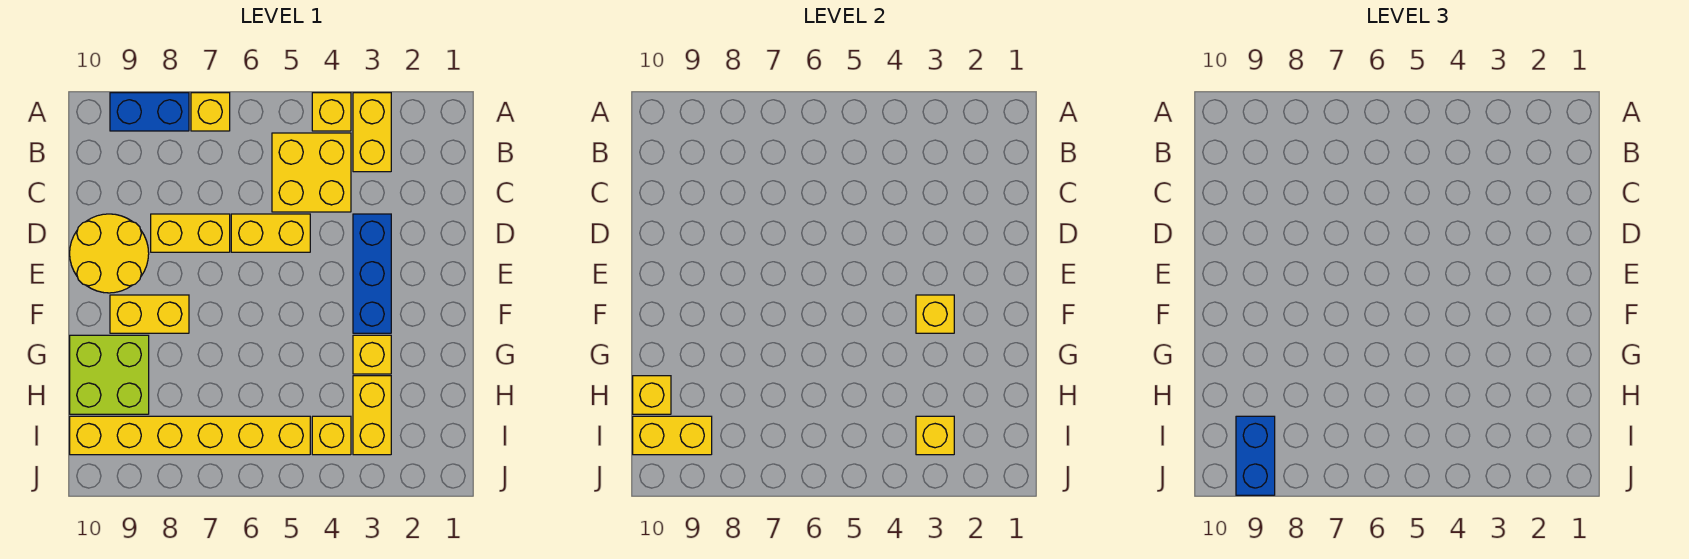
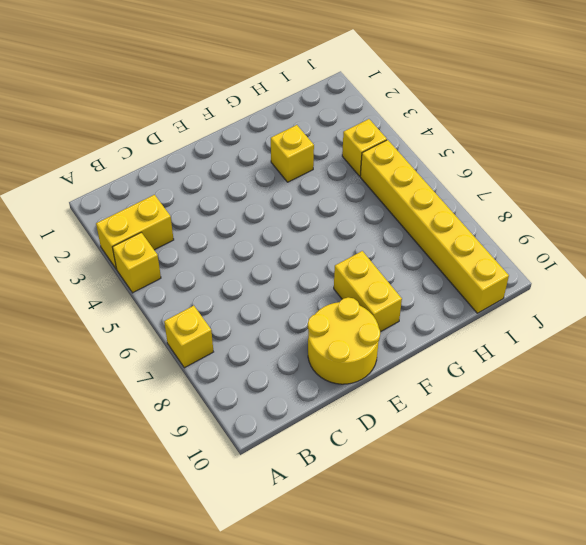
none -> blue brick A8:A9 level 1
none -> yellow brick B4:C5 level 1
none -> blue brick D3:F3 level 1

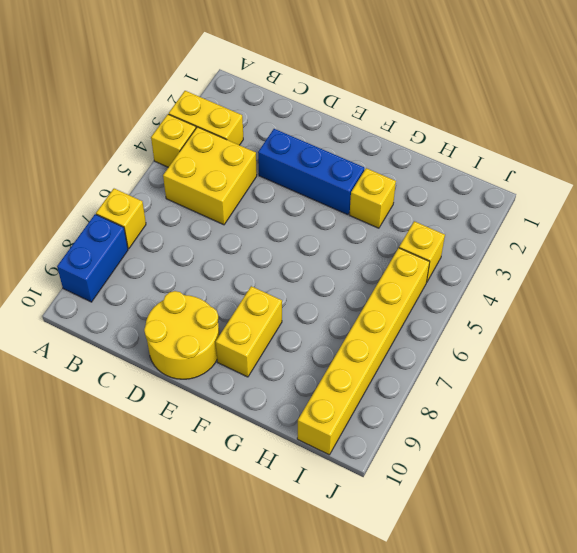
none -> yellow brick D5:D6 level 1
none -> yellow brick D7:D8 level 1
none -> lime brick G9:H10 level 1

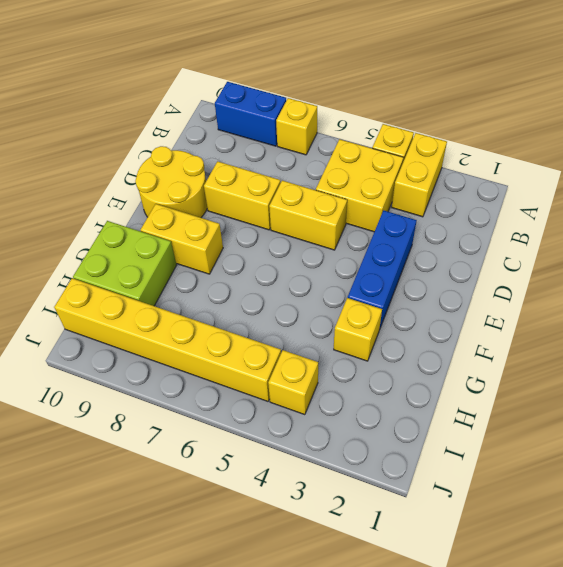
none -> yellow brick H3:I3 level 1
none -> yellow brick F3 level 2
none -> yellow brick H10 level 2

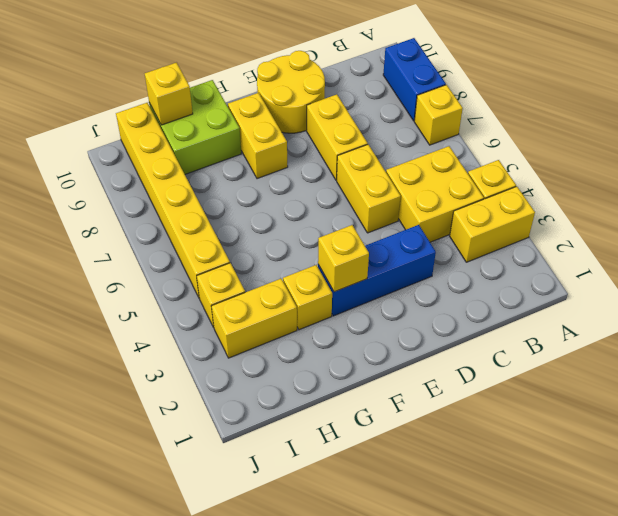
none -> yellow brick I3 level 2
none -> yellow brick I9:I10 level 2
none -> blue brick I9:J9 level 3

